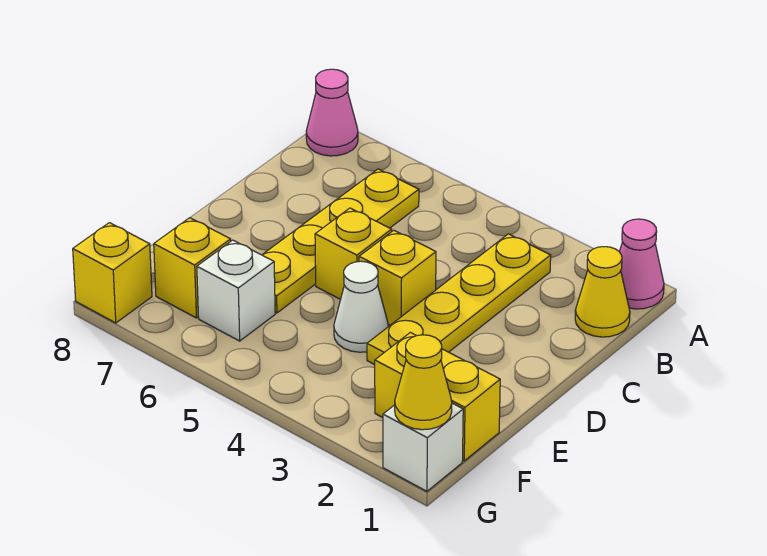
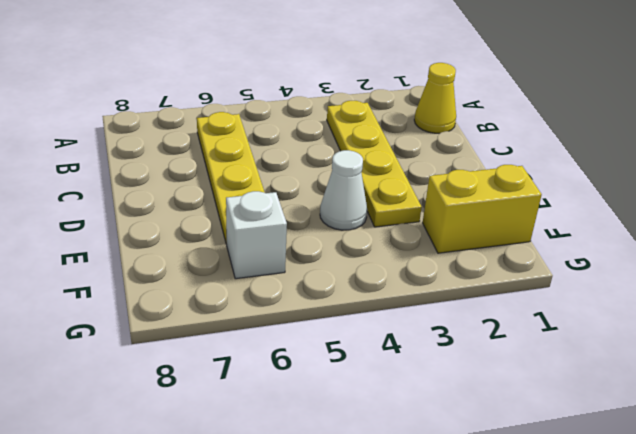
none -> pink cone A1 level 1
none -> pink cone A8 level 1
none -> yellow brick D4 level 1

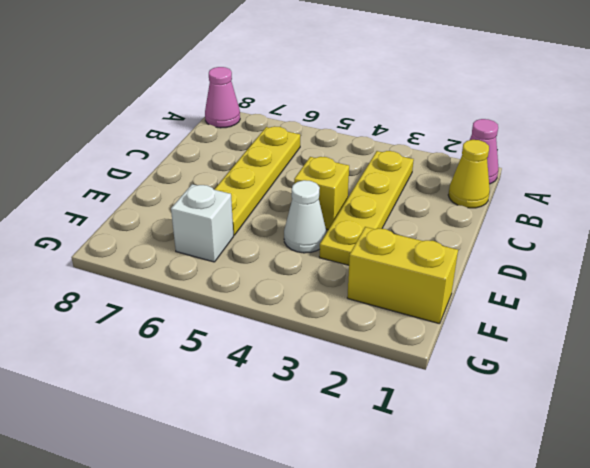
none -> yellow brick D5 level 1
none -> yellow brick F7 level 1
none -> white brick G1 level 1

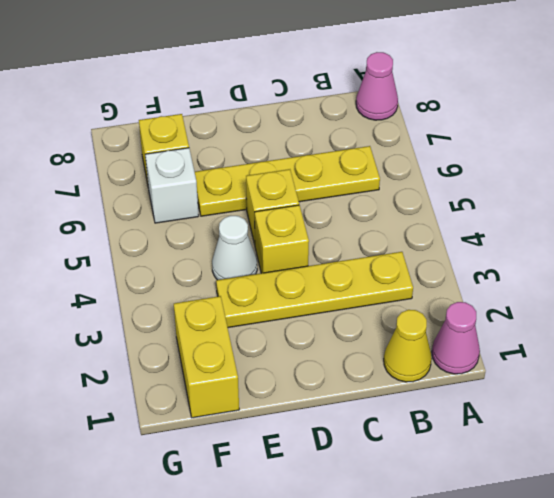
none -> white brick G1 level 1
none -> yellow brick G8 level 1
none -> yellow cone G1 level 2

